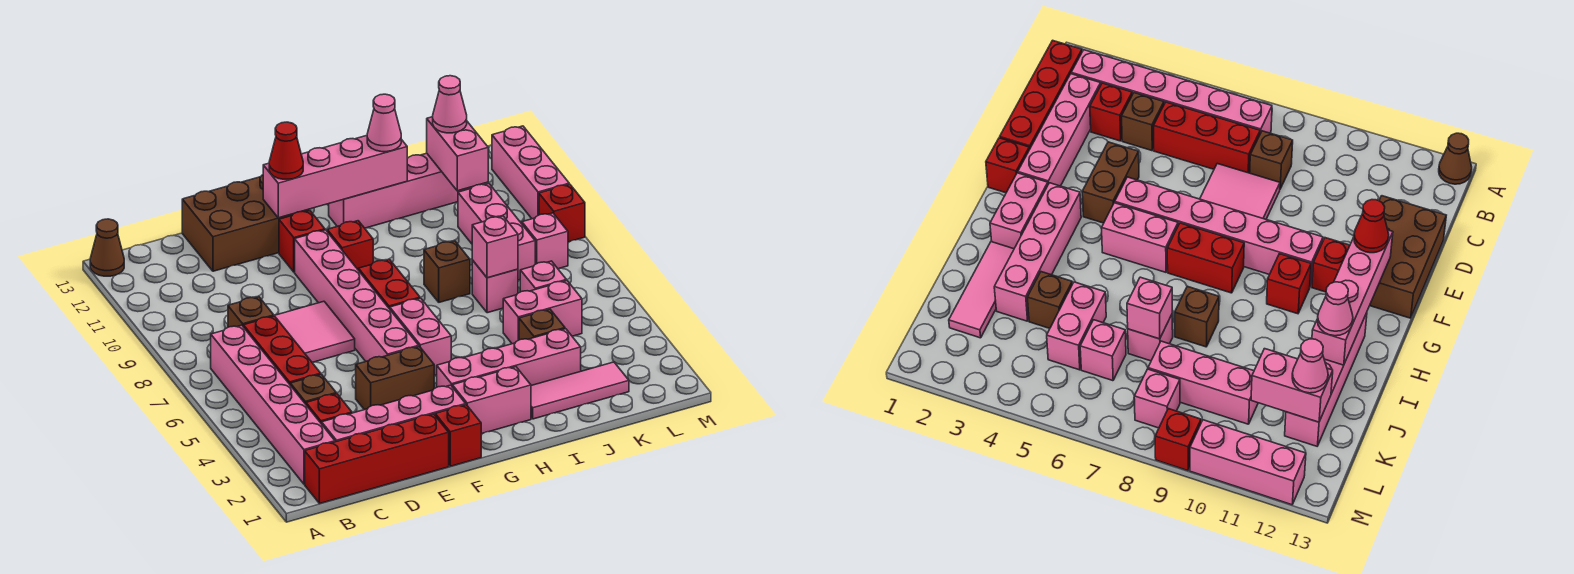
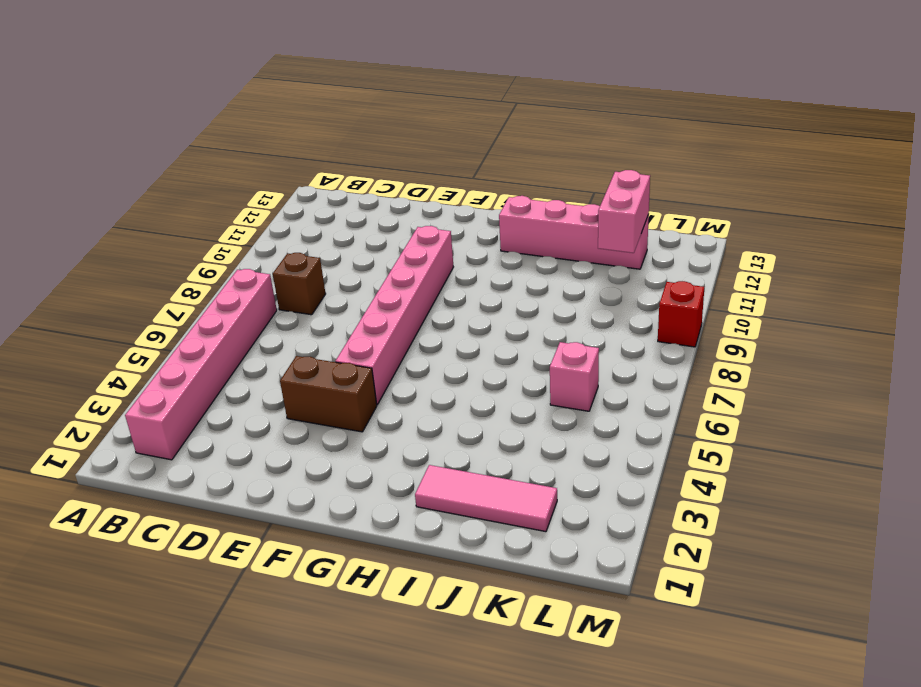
none -> brown cone A13 level 1
none -> red brick B1:E1 level 1
none -> pink brick C2:F2 level 1
none -> red brick C3 level 1

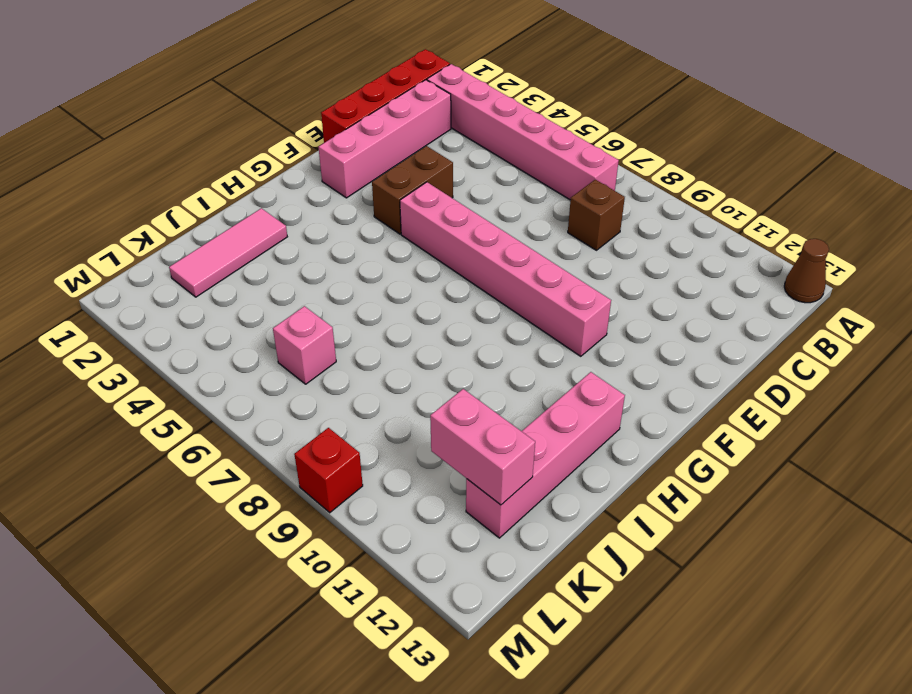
none -> red brick C3 level 1
none -> brown brick C4 level 1
none -> red brick C5:C7 level 1
none -> pink tile D7:E8 level 1

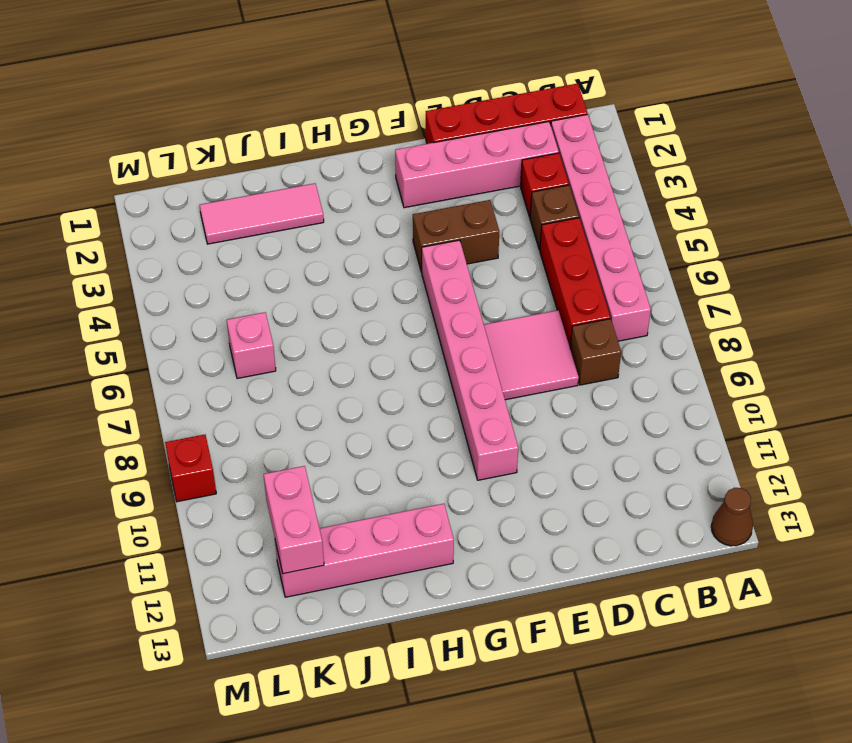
none -> brown brick D12:F13 level 1
none -> red brick F1 level 1
none -> red brick F11 level 1
none -> pink brick G2:H2 level 1

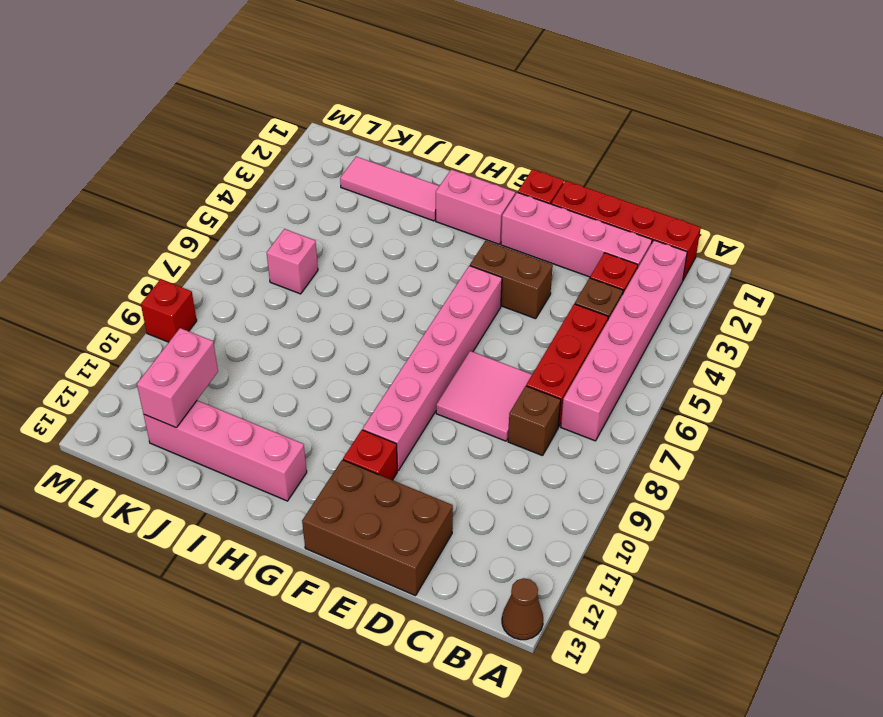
none -> pink brick G3:J3 level 1
none -> pink brick G5:G6 level 1
none -> red brick G7:G8 level 1
none -> red brick G10 level 1

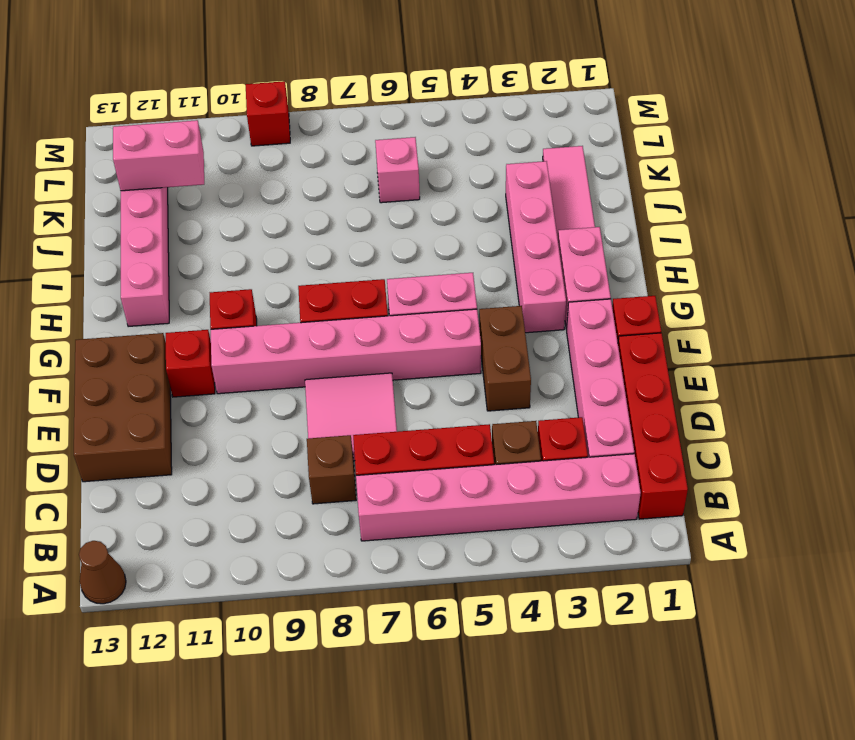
none -> brown brick I8 level 1
none -> brown brick J4 level 1
none -> pink brick J5:K5 level 1
none -> pink brick J7 level 1

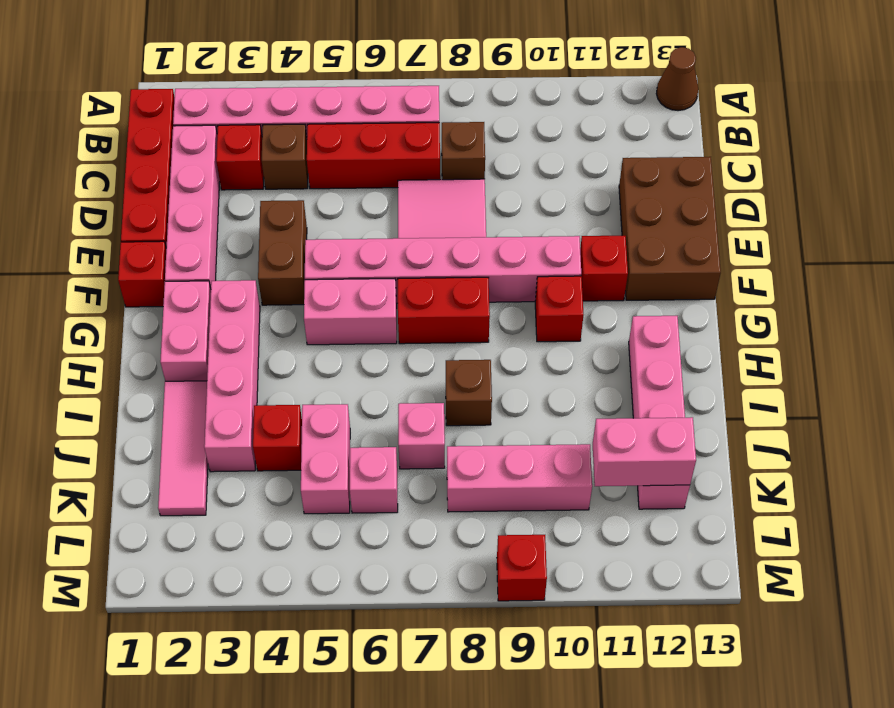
red brick J4 level 1 -> brown brick J4 level 1
none -> pink brick L8 level 1
none -> pink brick M10:M12 level 1
none -> pink brick F12:I12 level 2
none -> pink brick J7 level 2

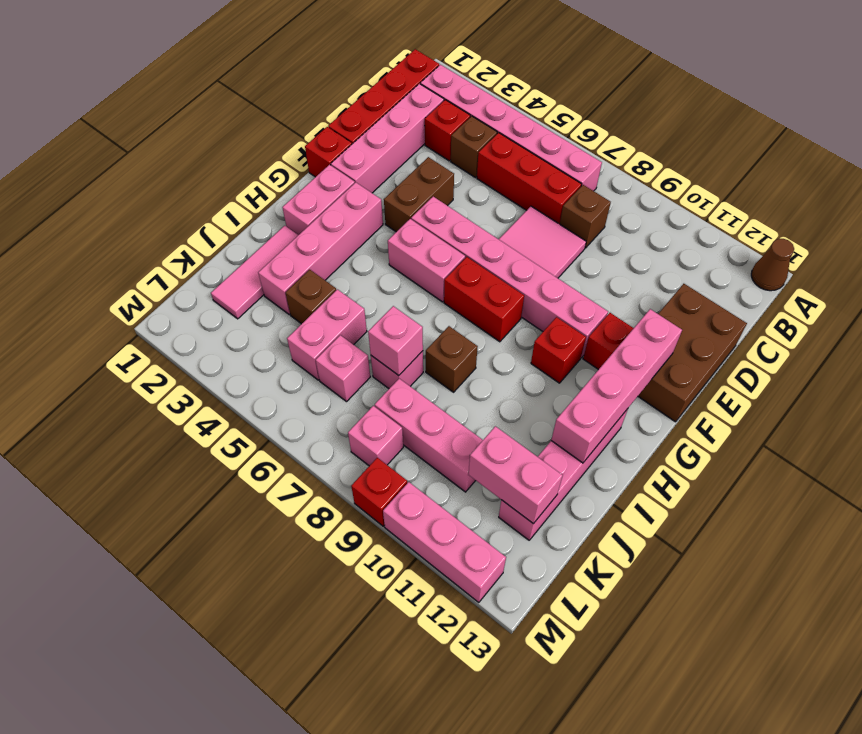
none -> red cone F12 level 3
none -> pink cone I12 level 3
none -> pink cone K12 level 3

